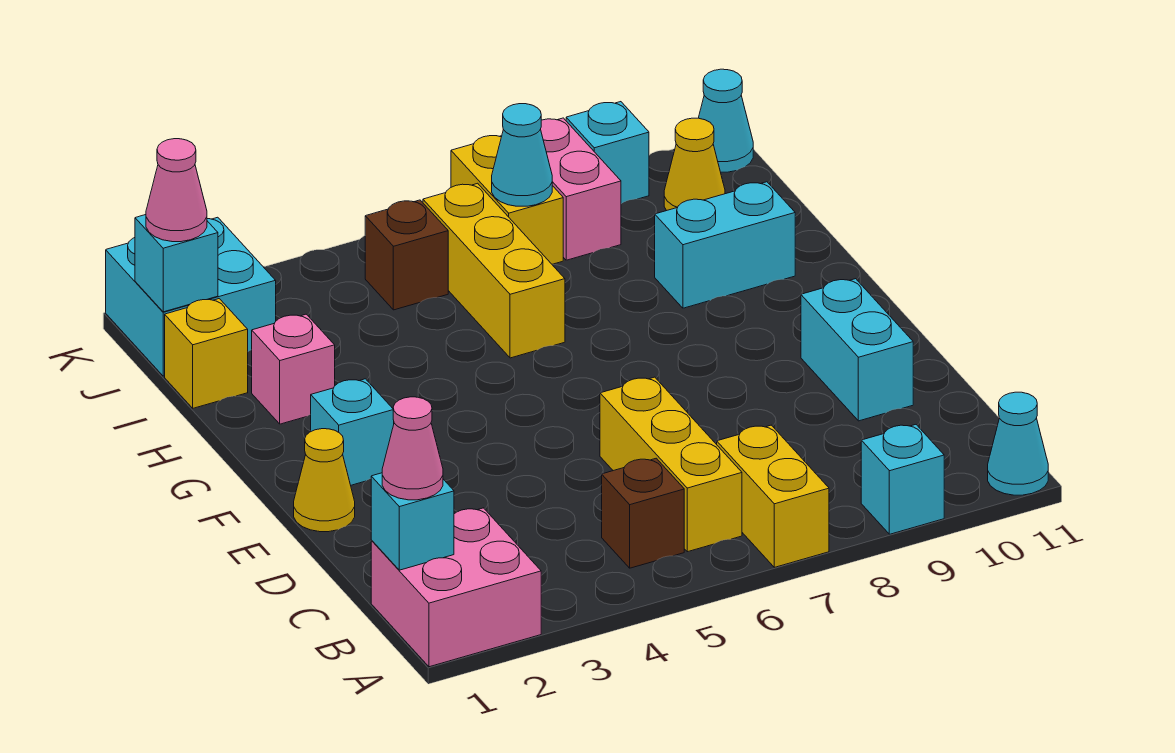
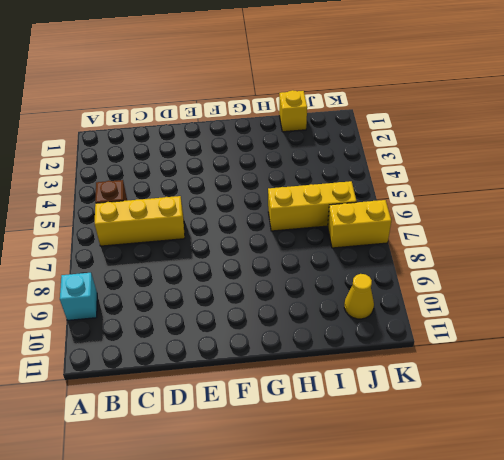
none -> pink brick A1:B2 level 1
none -> yellow brick A7:B7 level 1
none -> cyan cone A11 level 1

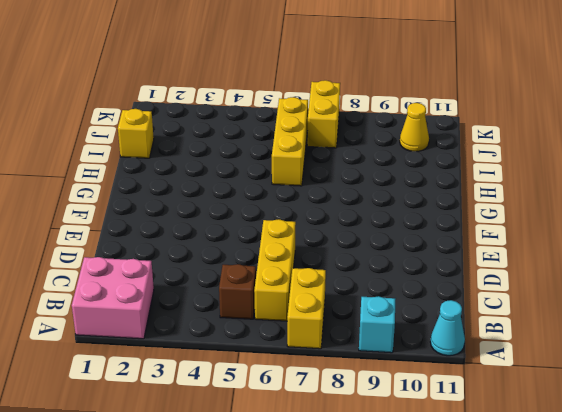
none -> cyan brick D10:E10 level 1
none -> yellow cone E1 level 1
none -> cyan brick F2 level 1

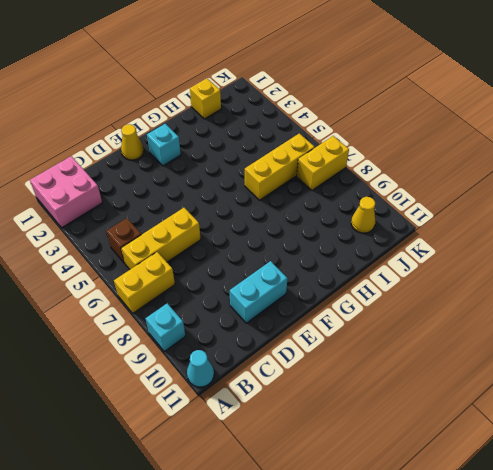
none -> pink brick H2 level 1
none -> cyan brick H9:H10 level 1
none -> cyan brick J1:K2 level 1

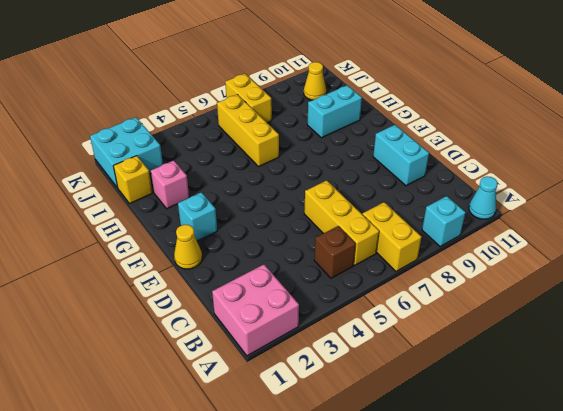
none -> brown brick J5 level 1
none -> pink brick J8:K8 level 1
none -> cyan brick K9 level 1

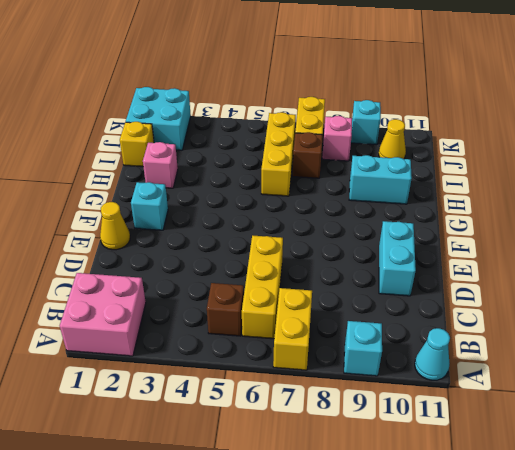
brown brick I7 level 1 -> brown brick J5 level 1
pink brick J8 level 1 -> pink brick J8:K8 level 1
none -> cyan cone K11 level 1
none -> cyan brick B1 level 2
none -> cyan brick J1 level 2

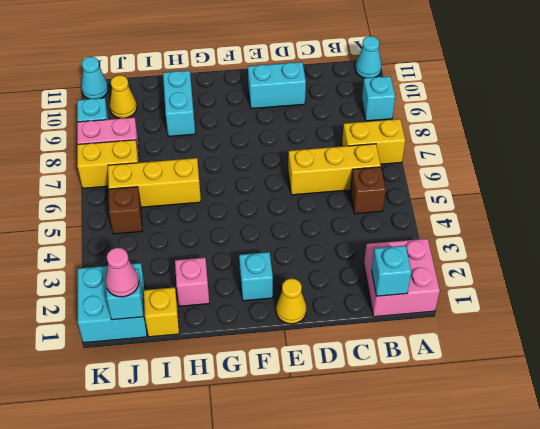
none -> cyan cone J7 level 2
none -> pink cone B1 level 3

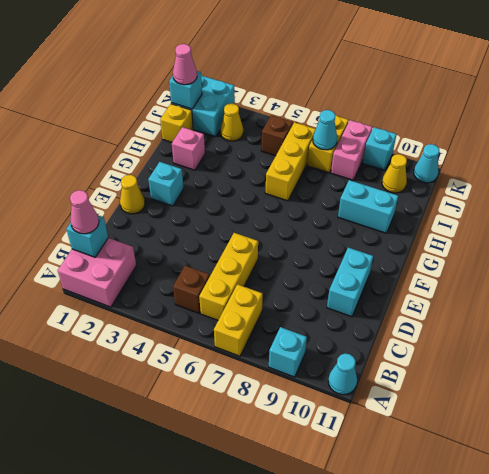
yellow cone J3 level 1 -> none

